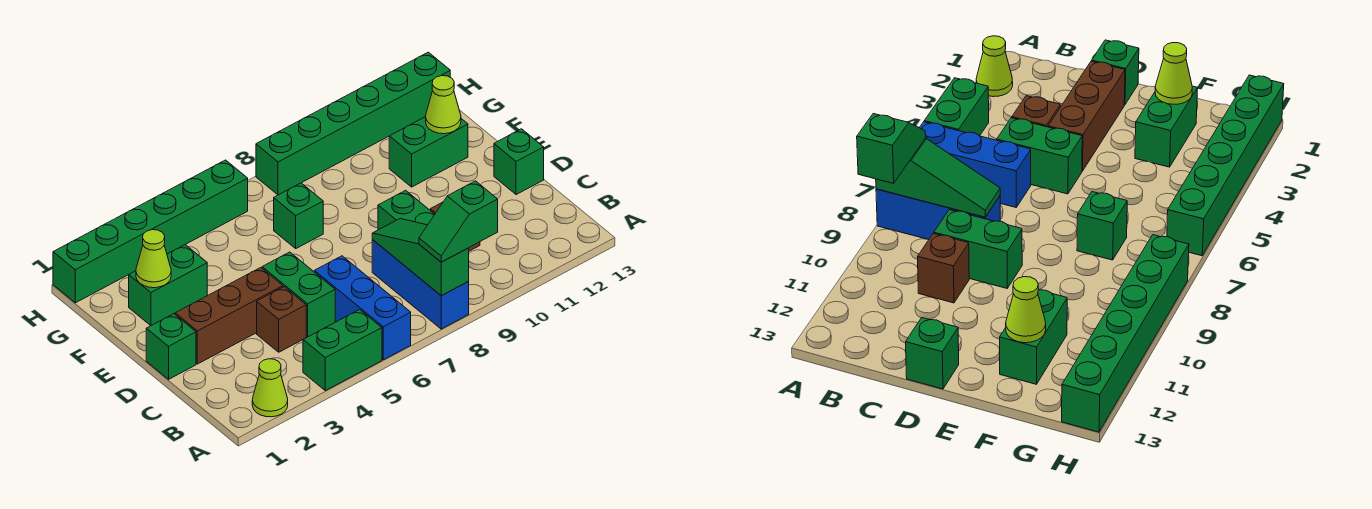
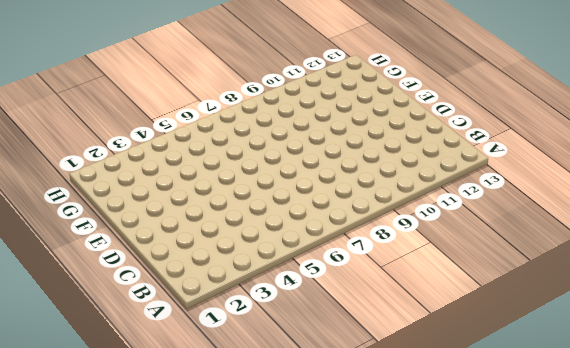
none -> lime cone A2 level 1
none -> green brick A4:A5 level 1
none -> blue brick A6:C6 level 1

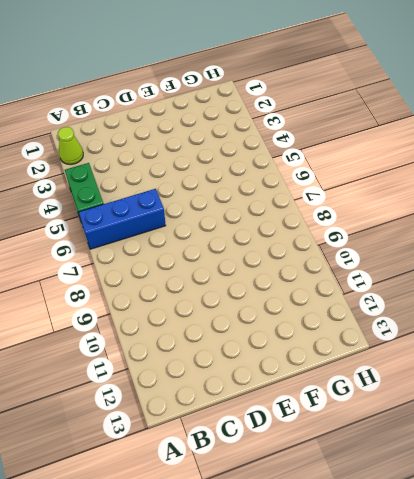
none -> blue brick A8:C8 level 1
none -> brown brick C4 level 1
none -> green brick C5:D5 level 1

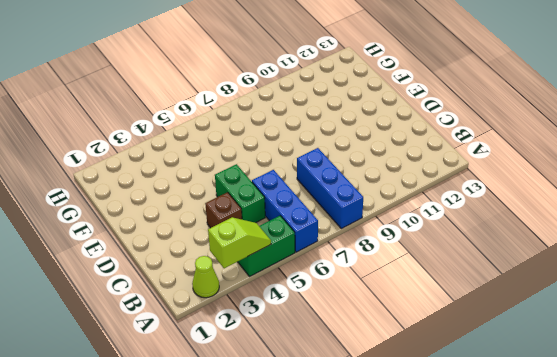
lime slope A3:A4 level 2 top 3 -> none
none -> green brick C9:D9 level 1
none -> brown brick C10 level 1
none -> green brick D1 level 1

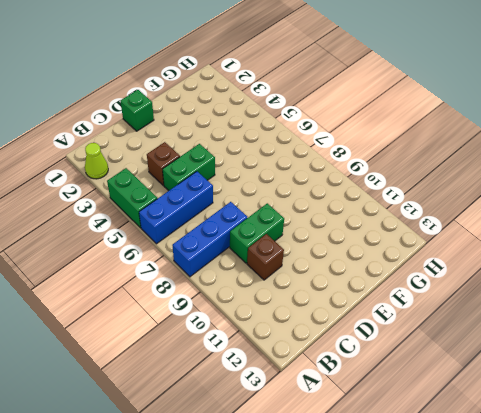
none -> brown brick D2:D4 level 1
none -> green brick D13 level 1
none -> green brick F2:F3 level 1

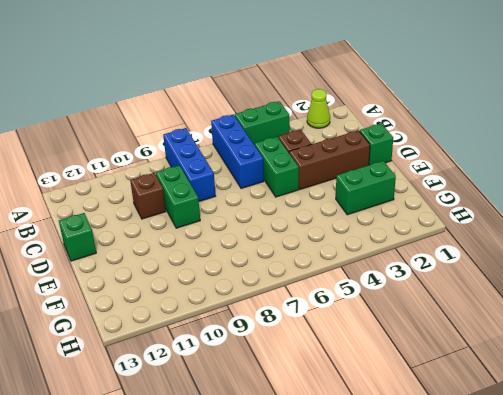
none -> green brick F7 level 1
none -> green brick F11:F12 level 1
none -> green brick H1:H6 level 1

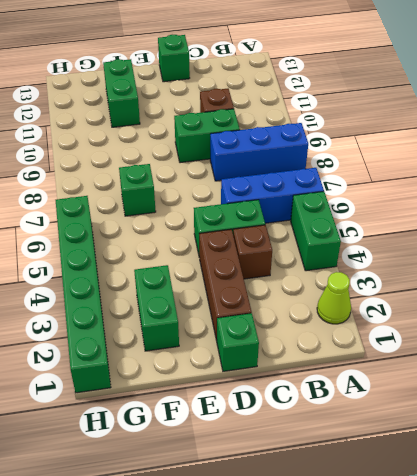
none -> green brick H8:H13 level 1
none -> green slope A8:C8 level 2 top A
none -> lime cone F2 level 2

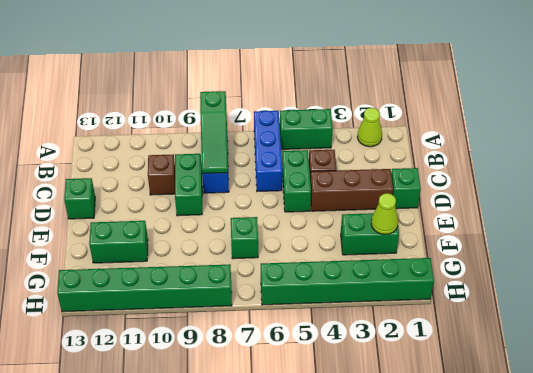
none -> lime cone F12 level 2
none -> green slope A8:A9 level 3 top 9

